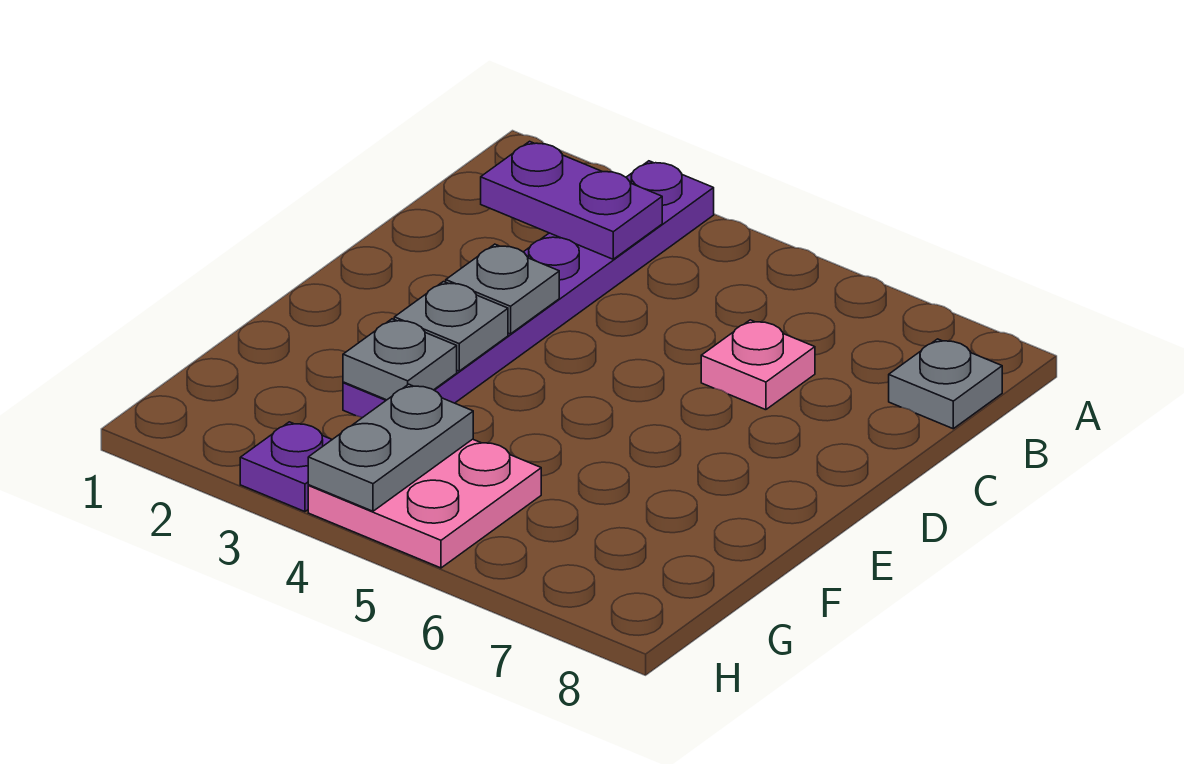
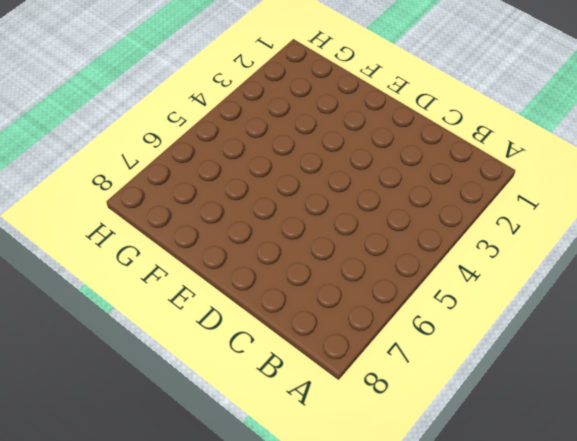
none -> purple plate A3:F3 level 1
none -> grey plate B8 level 1

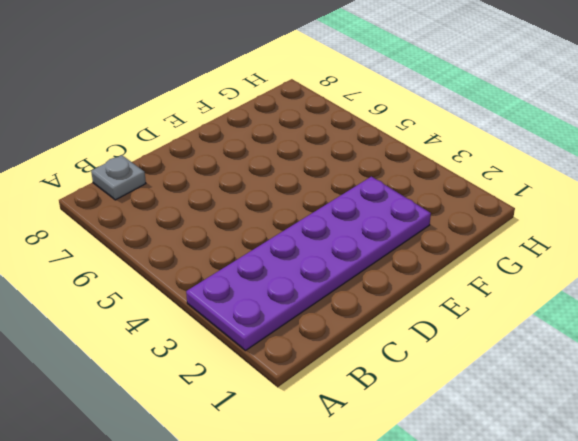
purple plate A2:F3 level 1 -> purple plate A3:F3 level 1
none -> pink plate C6 level 1
none -> pink plate G4:H5 level 1

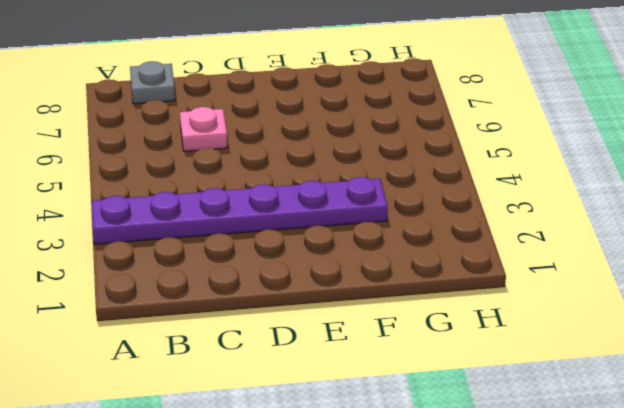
none -> pink plate G4:H5 level 1
none -> purple plate H3 level 1

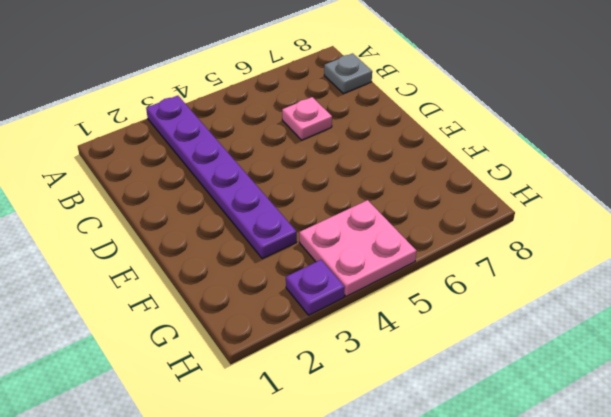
none -> purple plate B2:B3 level 2
none -> grey plate D3 level 2

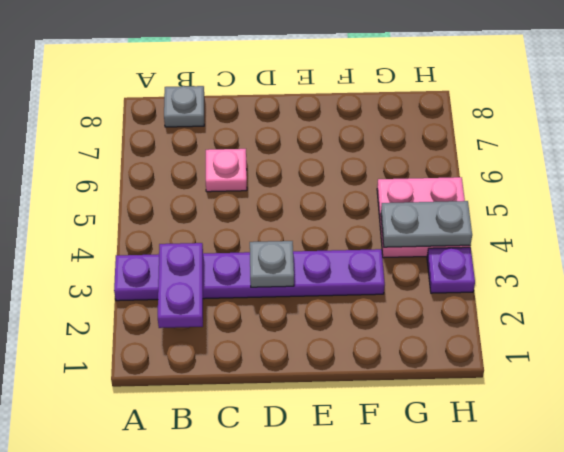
none -> grey plate E3 level 2
none -> grey plate F3 level 2

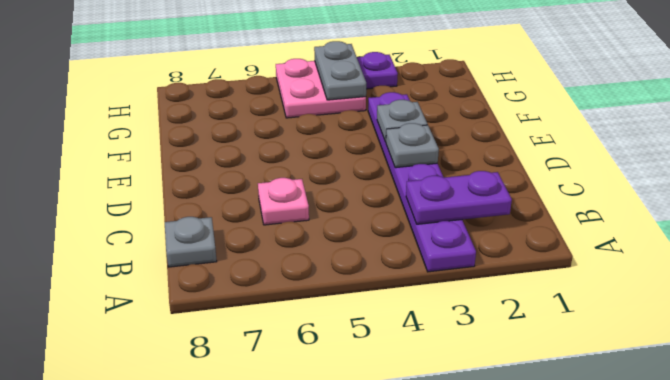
none -> grey plate F3 level 2

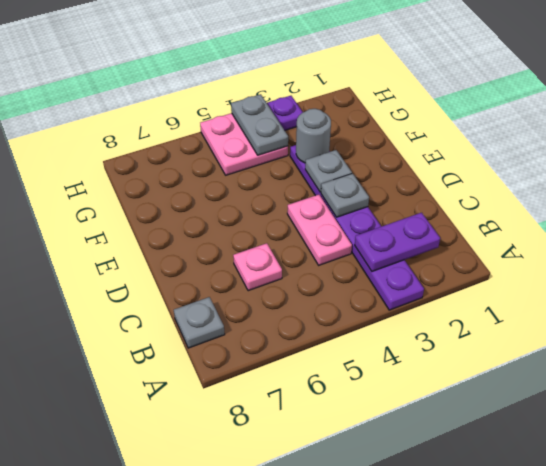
pink plate C4:D4 level 1 -> none
grey round brick F3 level 2 -> grey plate F3 level 2

